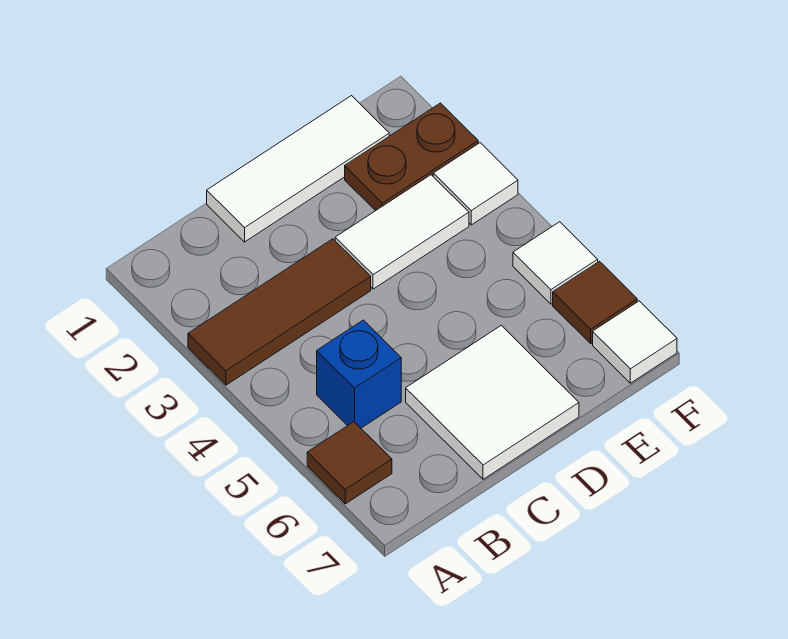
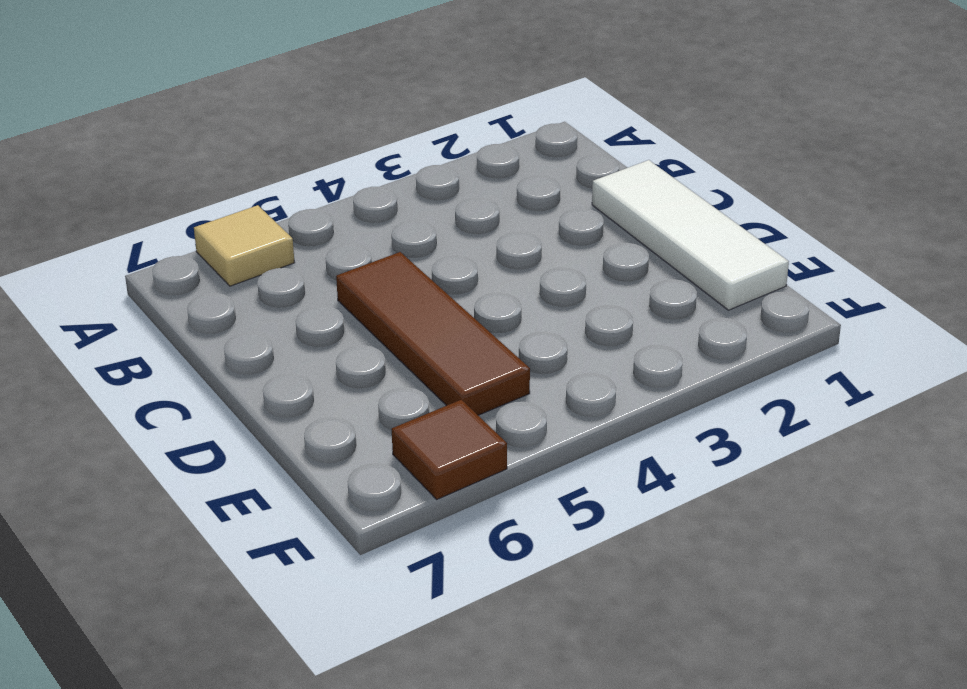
tan tile A6 level 1 -> brown tile A6 level 1
brown tile C5:E5 level 1 -> brown tile A3:C3 level 1
none -> blue brick B5 level 1
none -> white tile C6:D7 level 1

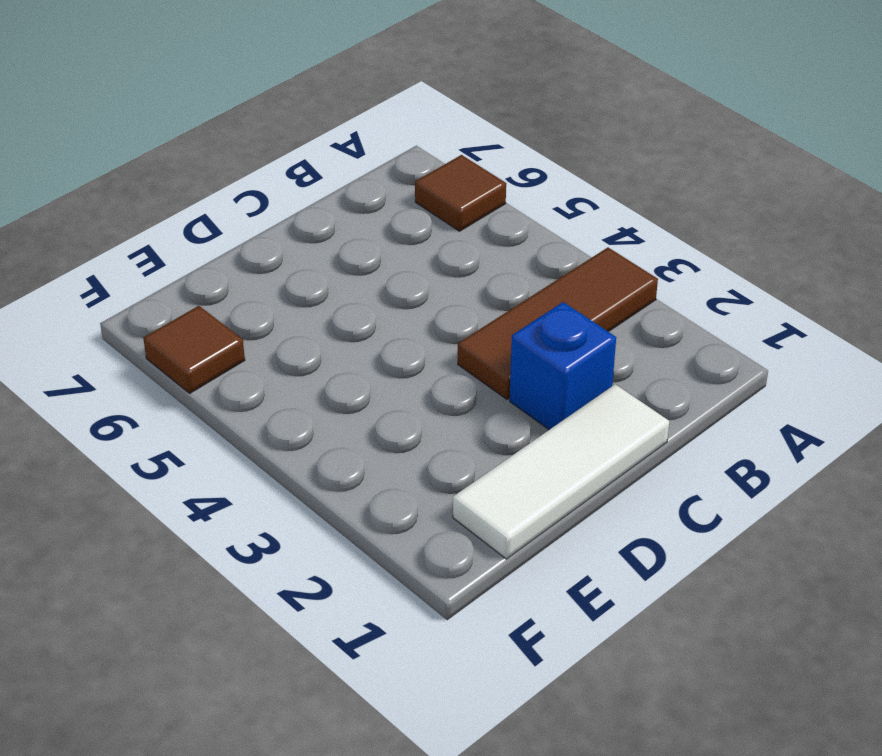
blue brick C2 level 1 -> blue brick B5 level 1
none -> white tile C6:D7 level 1
none -> white tile D3:E3 level 1

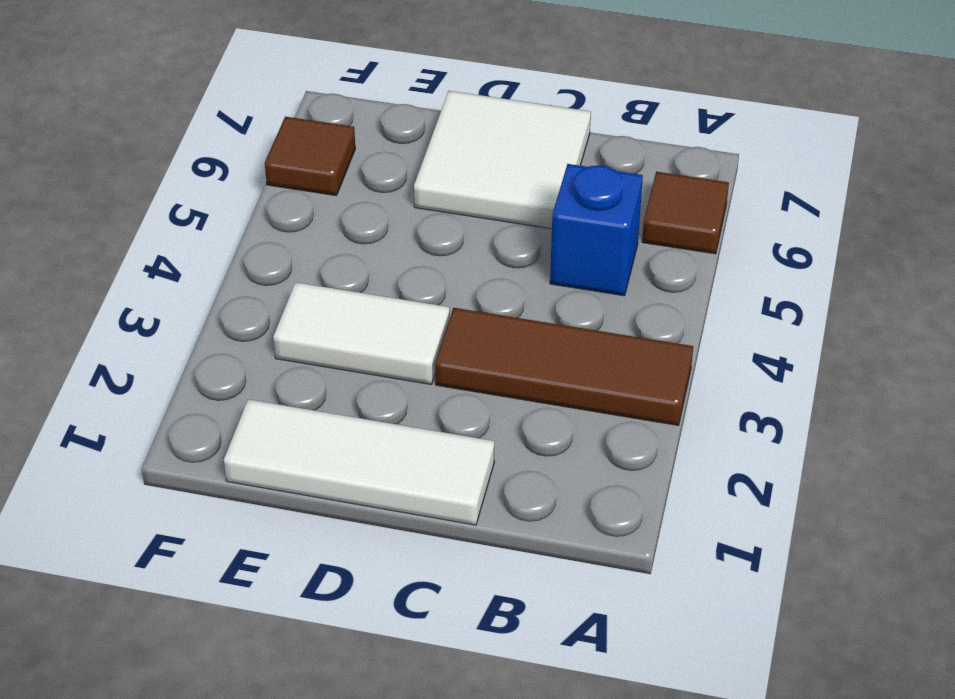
none -> brown plate E2:F2 level 1
none -> white tile F3 level 1

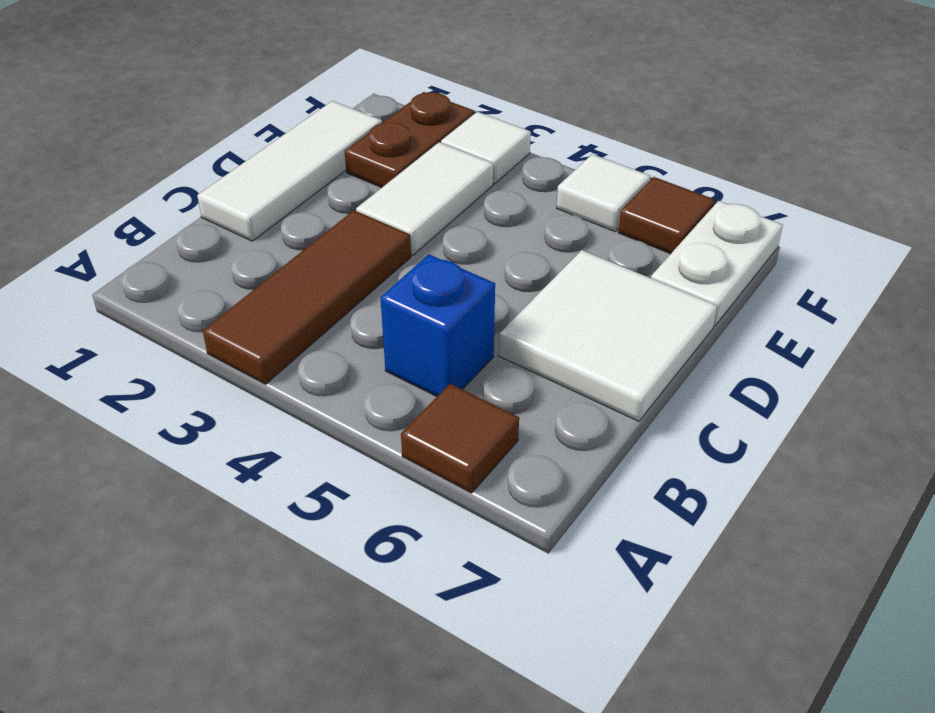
white plate E7:F7 level 1 -> white tile F7 level 1

